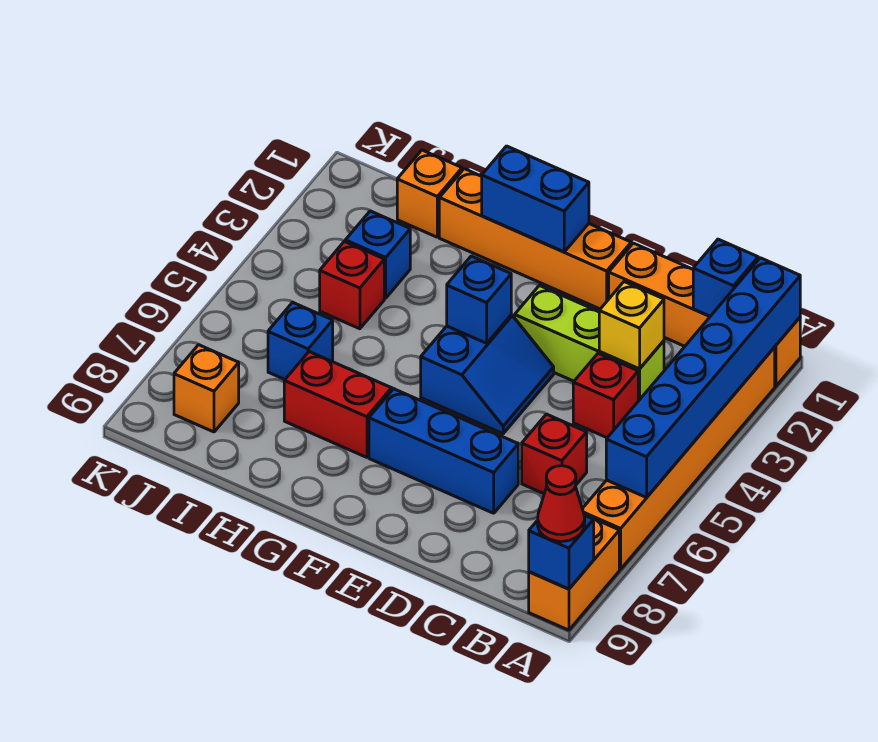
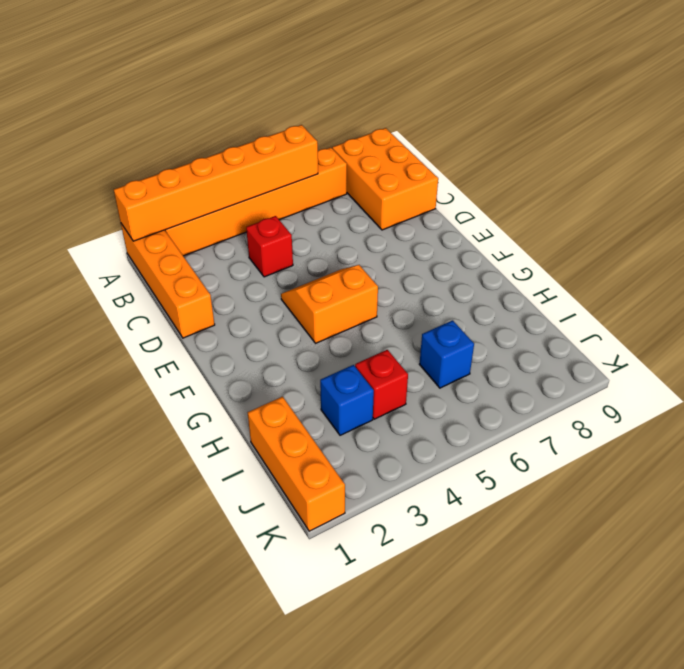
orange brick A1:A6 level 2 -> blue brick A1:A6 level 2
orange brick A8:C9 level 1 -> orange brick A8:A9 level 1
orange slope E4:F5 level 1 top F -> blue slope E4:F5 level 1 top F
orange brick I1:K1 level 1 -> orange brick I1 level 1
none -> lime brick C3:E3 level 1
none -> red brick C6 level 1
none -> blue brick D7:F7 level 1

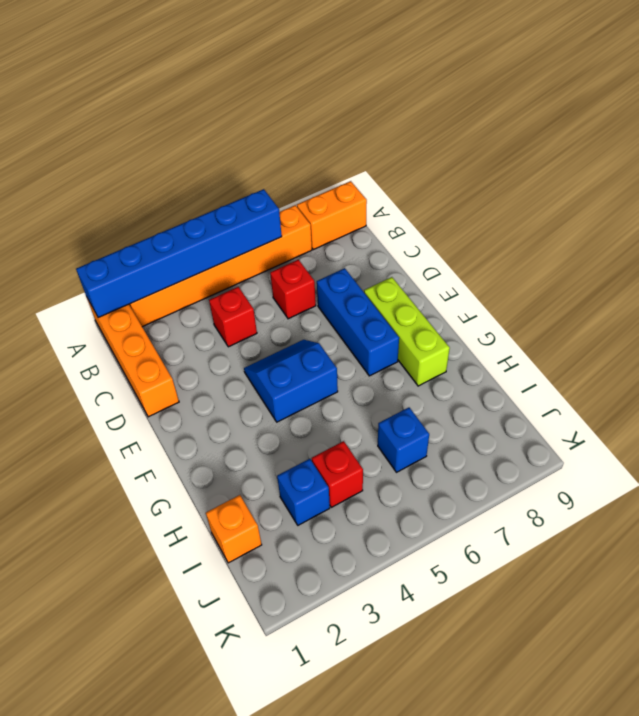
lime brick E8:G8 level 1 -> lime brick C3:E3 level 1
none -> orange brick E1:H1 level 1
none -> red brick G7:H7 level 1
none -> orange brick J8 level 1

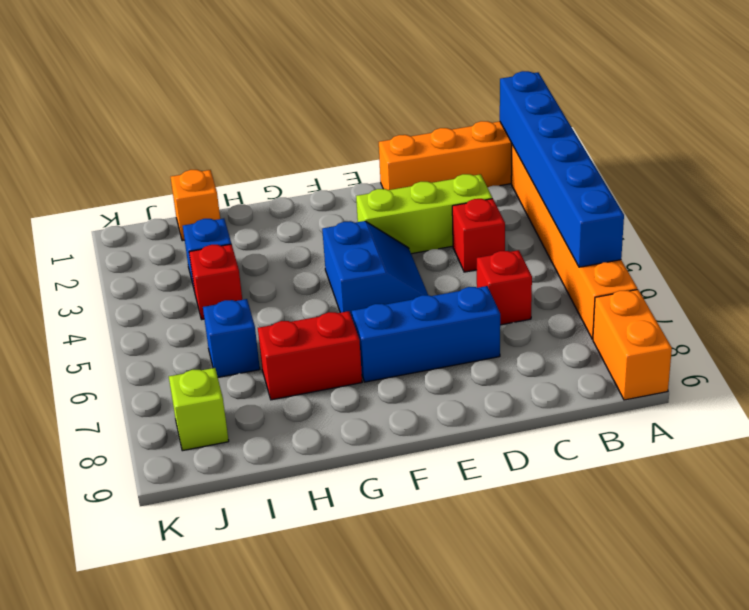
lime brick J8 level 1 -> orange brick J8 level 1
none -> orange brick E1:H1 level 1
none -> blue brick A9 level 2
none -> blue brick B1 level 2

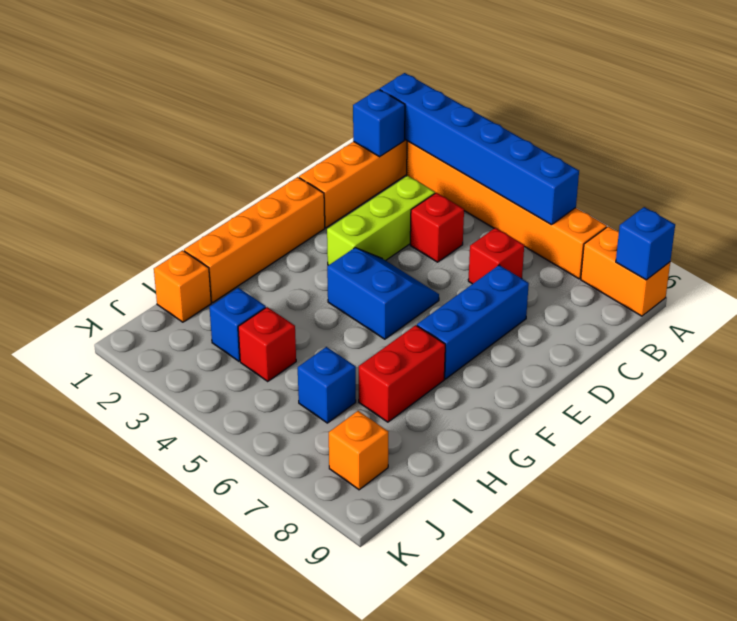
none -> yellow brick C3 level 2
none -> blue brick F1:G1 level 2
none -> blue brick F4 level 2

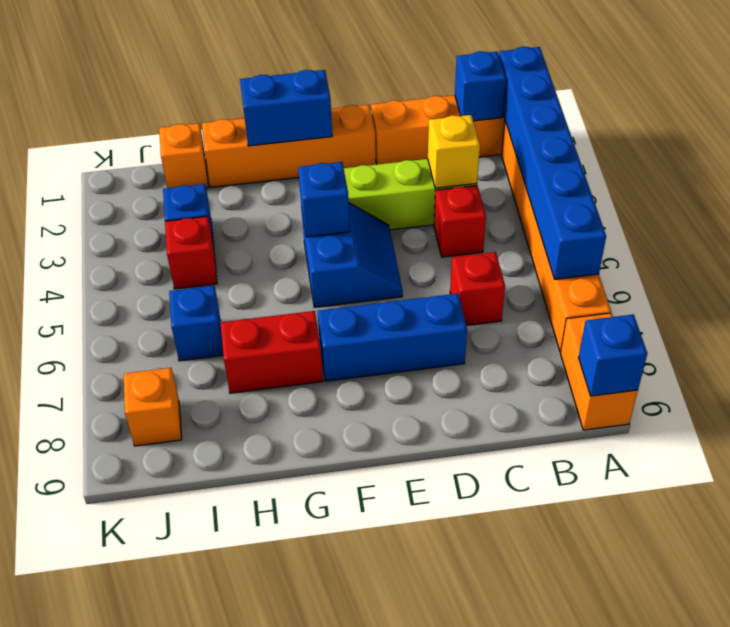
none -> red cone A9 level 3

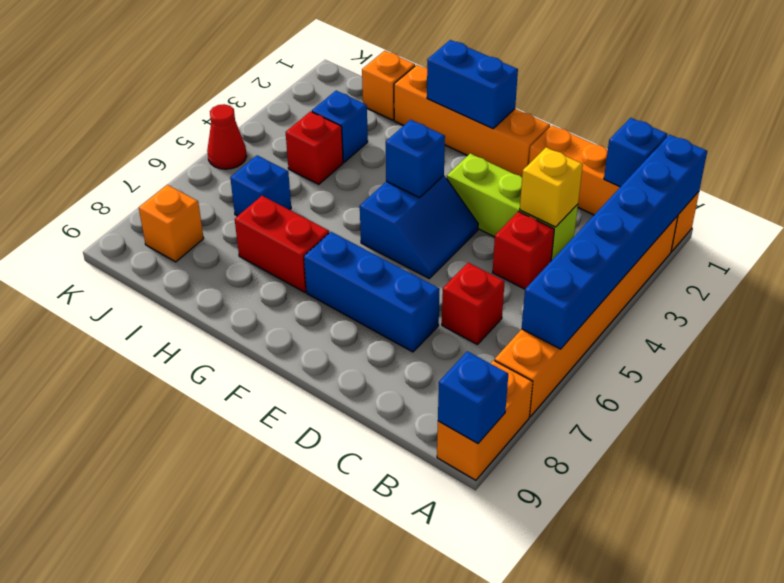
red cone K5 level 1 -> red cone A9 level 3

